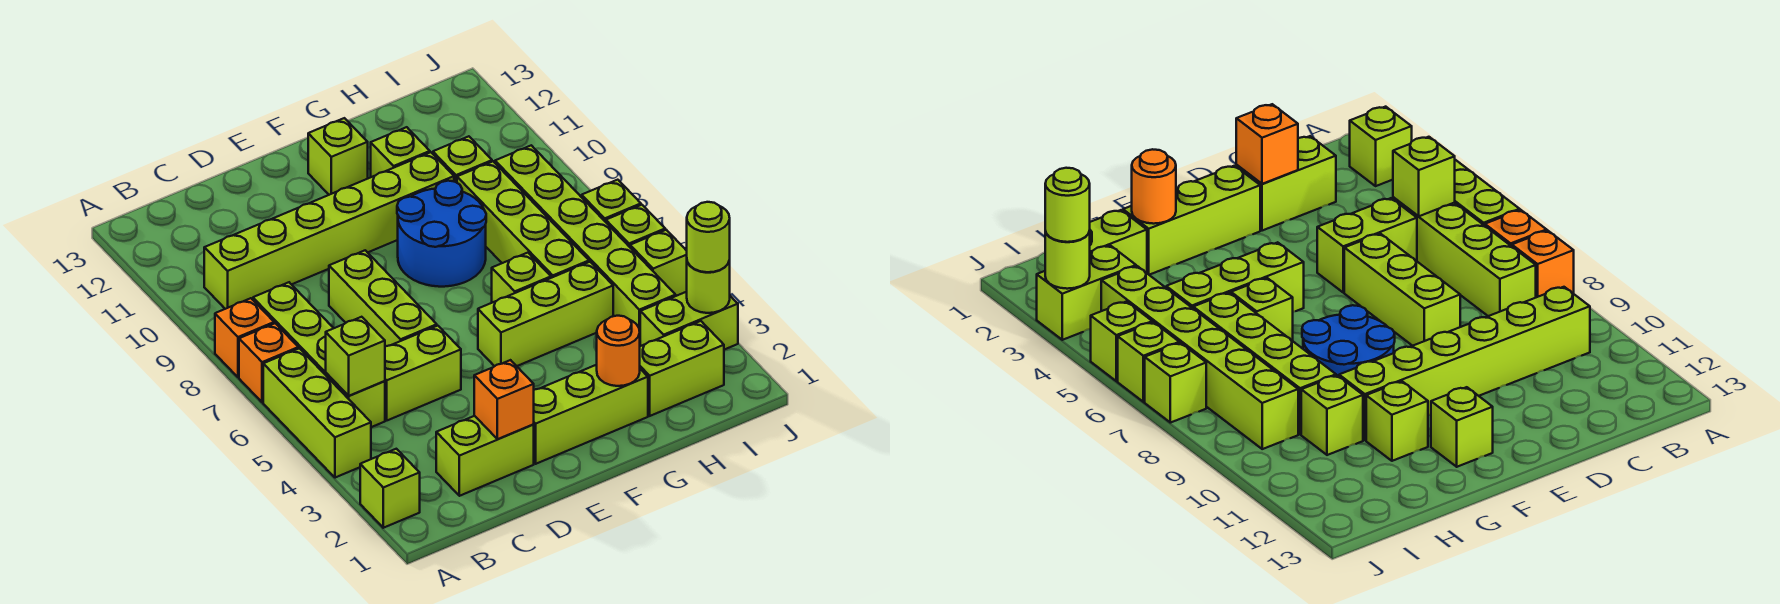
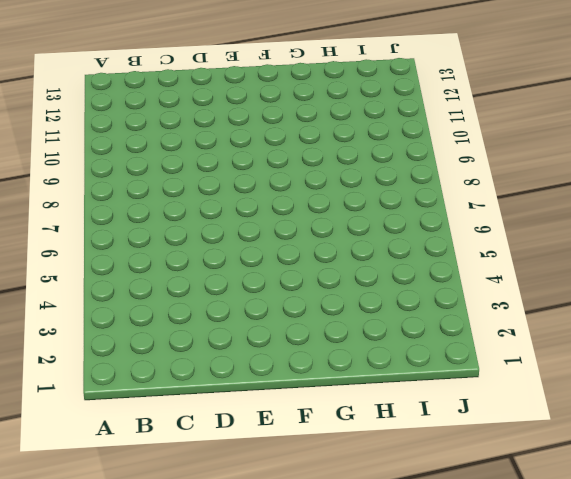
none -> lime brick A2 level 1
none -> lime brick A4:A6 level 1
none -> orange brick A7 level 1

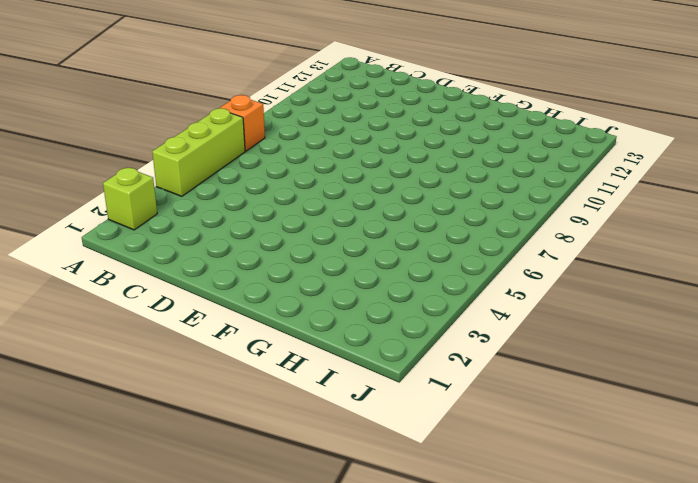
none -> orange brick A8 level 1
none -> lime brick B5:B8 level 1
none -> lime brick B10:G10 level 1

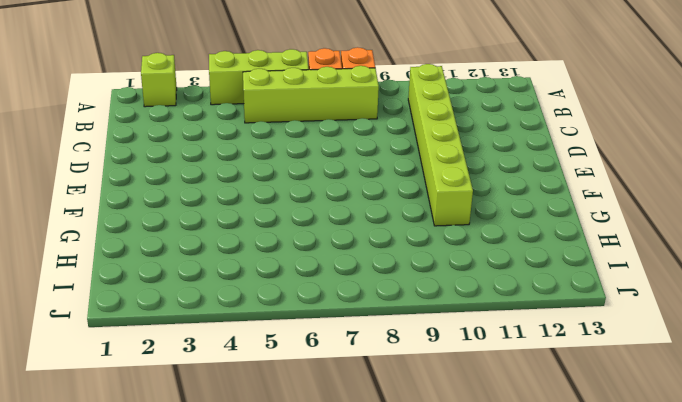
none -> lime brick C2:D2 level 1
none -> lime brick C5:D5 level 1
none -> lime brick D6:D8 level 1

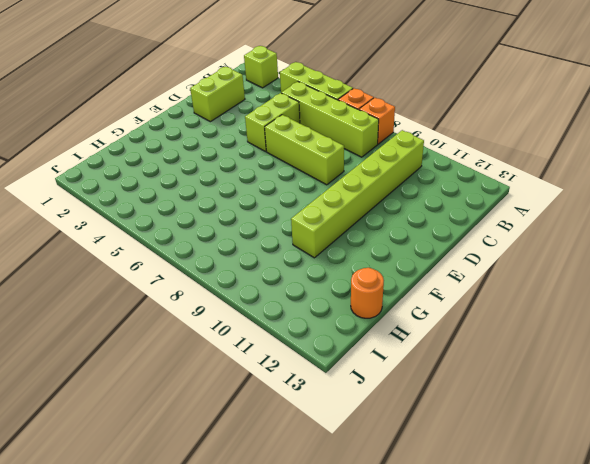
orange round brick H13 level 1 -> orange round brick G2 level 2
none -> lime brick E2:G2 level 1
none -> lime brick F5:H5 level 1
none -> blue round brick F8:G9 level 1

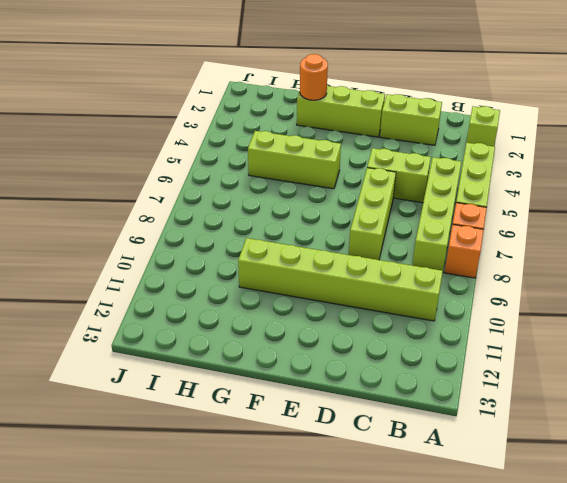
none -> blue round brick F8:G9 level 1
none -> lime brick F12 level 1
none -> lime brick G6 level 1

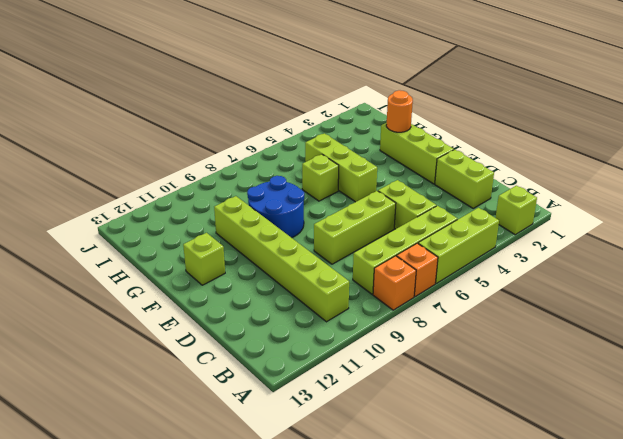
none -> lime brick G11 level 1
none -> lime brick H2:I2 level 1
none -> lime brick H6:H9 level 1

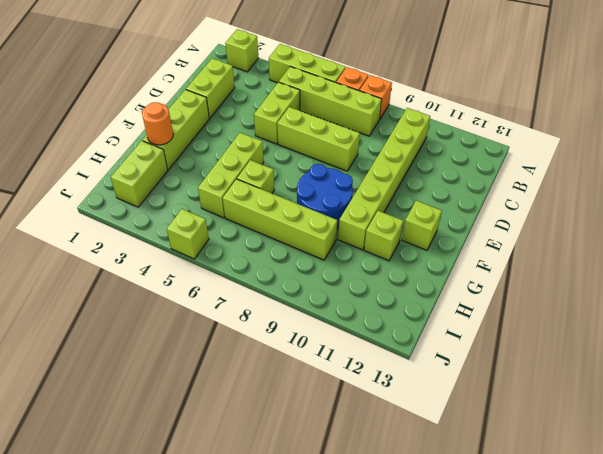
none -> lime brick H10 level 1
none -> lime brick I3:J3 level 1
none -> lime brick I4:I9 level 1

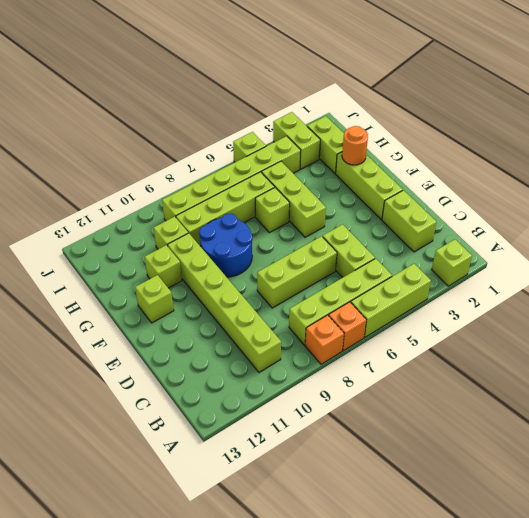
none -> lime brick J6 level 1
none -> lime brick J7 level 1
none -> lime brick B5 level 2

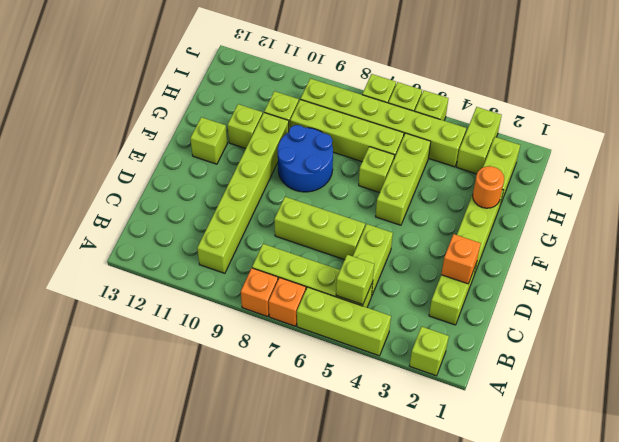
none -> lime round brick J3 level 2
none -> lime round brick J3 level 3

